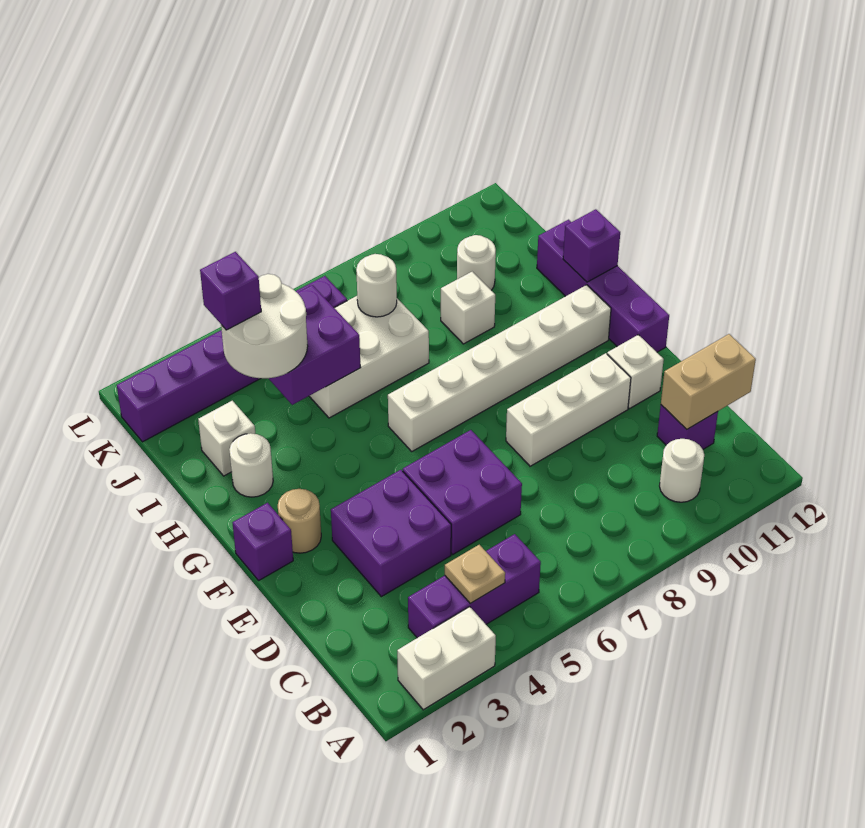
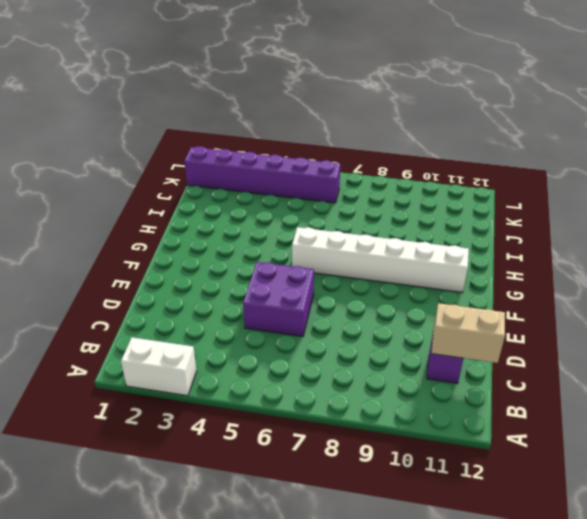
none -> purple brick B3:B5 level 1
none -> white round brick B10 level 1
none -> purple brick D3:E4 level 1

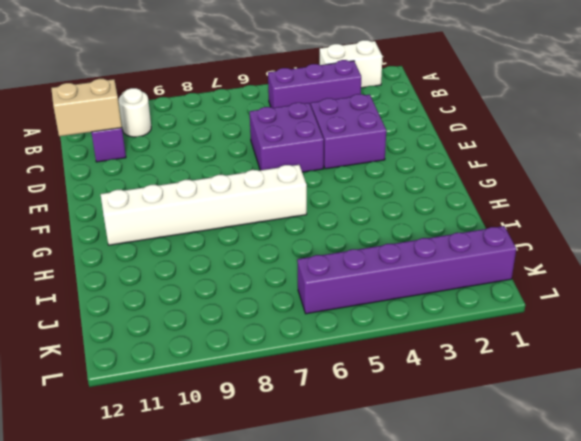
none -> white brick E8:E10 level 1
none -> white brick E11 level 1
none -> purple brick F1 level 1

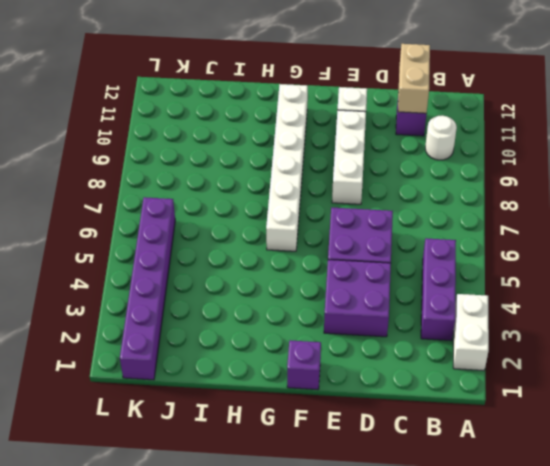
none -> tan round brick F2 level 1
none -> purple brick F12:I12 level 1
none -> white round brick H2 level 1

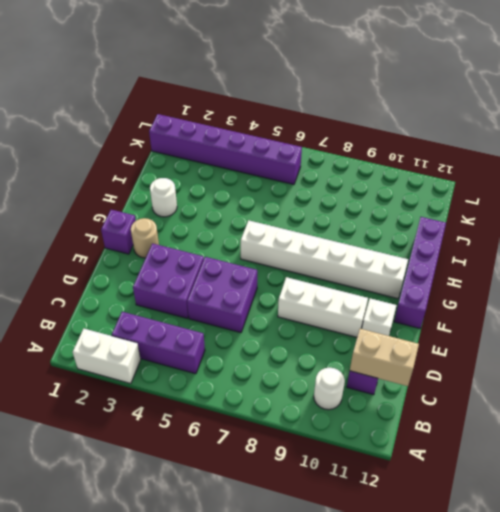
none -> white brick I2 level 1
none -> white brick I5:J7 level 1
none -> white brick I9 level 1

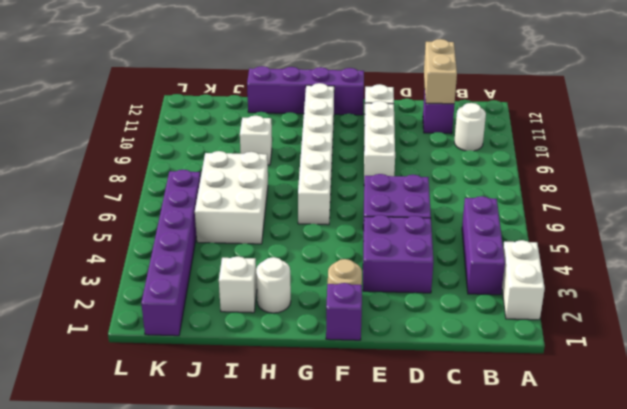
none -> white round brick J10 level 1
none -> tan plate B4 level 2
none -> purple brick H12 level 2

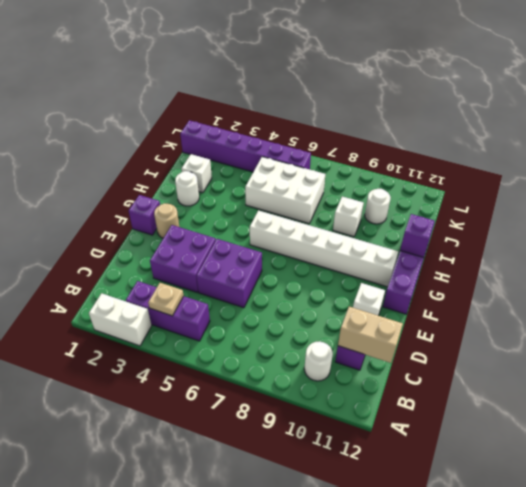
none -> white brick E8:E10 level 1
none -> purple brick I4:J5 level 2
none -> white round brick J7 level 2

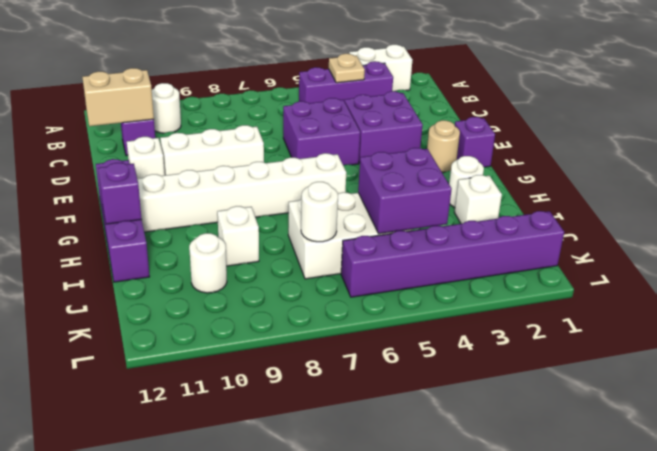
none -> white round brick I3:J4 level 3
none -> purple brick J3 level 4

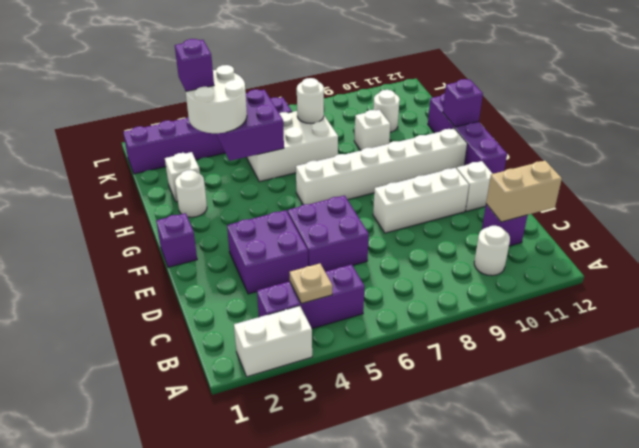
none -> tan round brick F2 level 1

